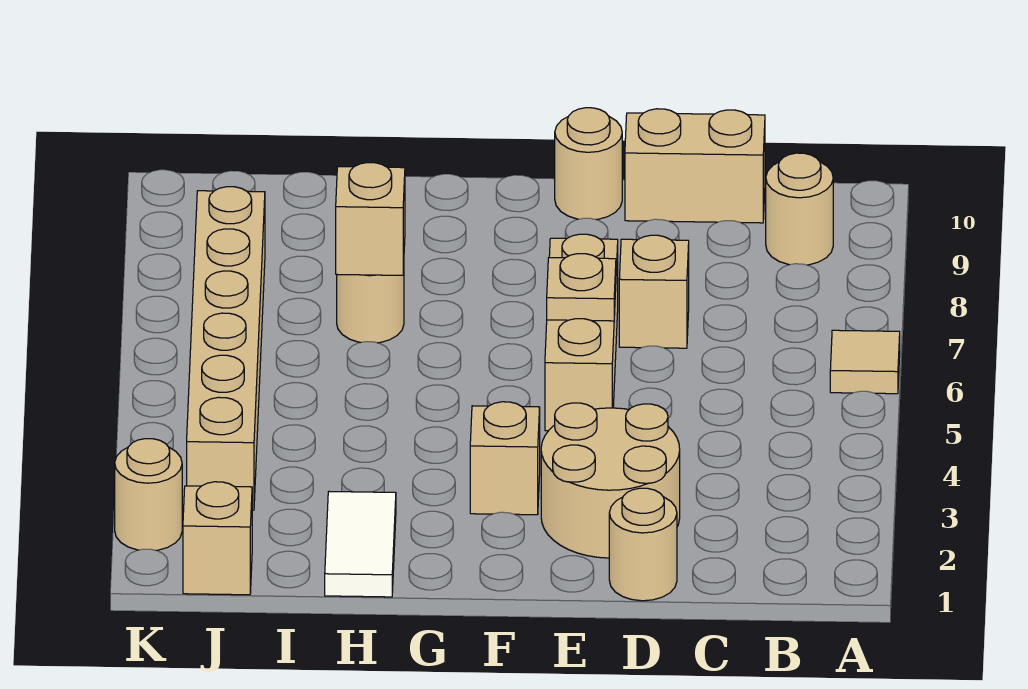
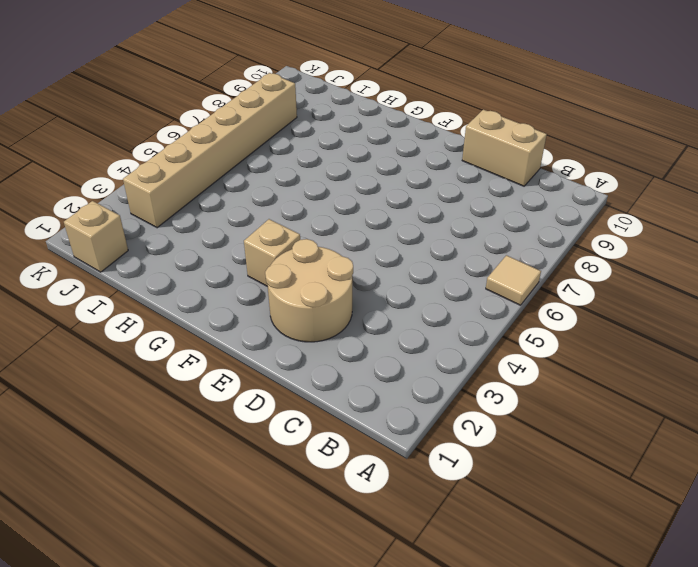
none -> tan round brick B9 level 1
none -> tan round brick D1 level 1
none -> tan brick D7 level 1

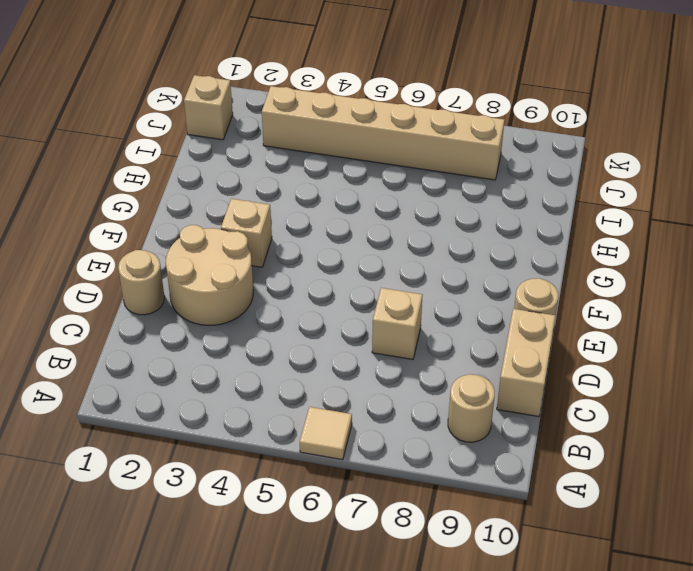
none -> tan brick E5:E7 level 1
none -> white tile H1:H2 level 1
none -> tan round brick H7 level 1

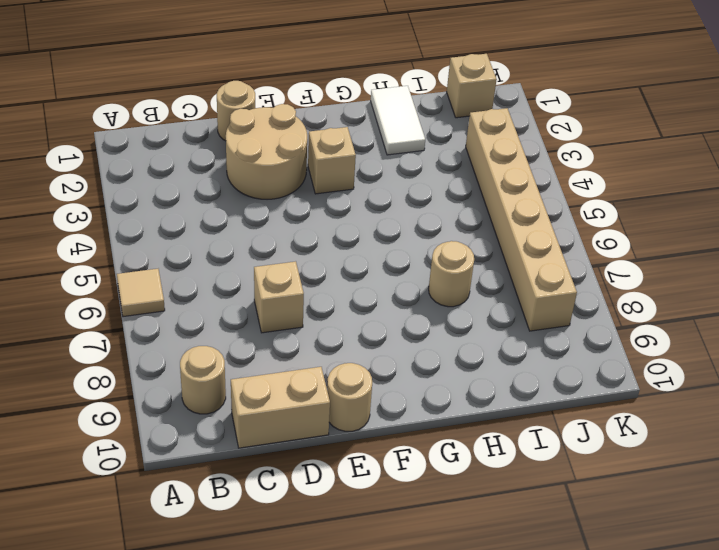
none -> tan brick E5:E7 level 1
none -> tan round brick K2 level 1
none -> tan plate E6 level 2

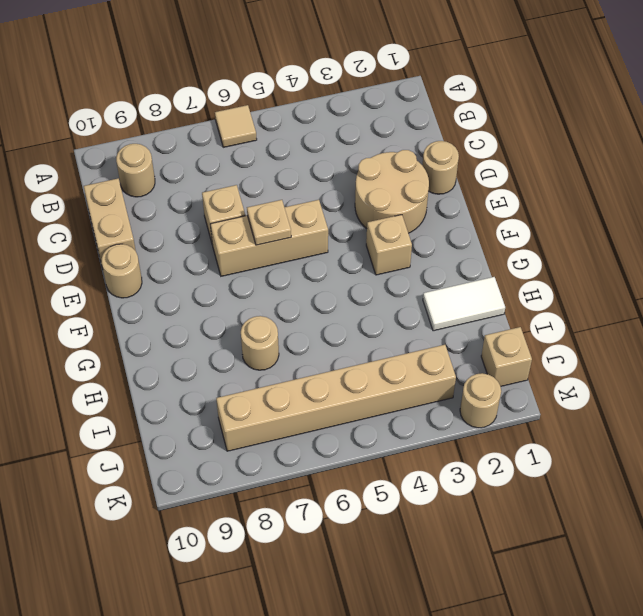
none -> tan brick H7 level 2

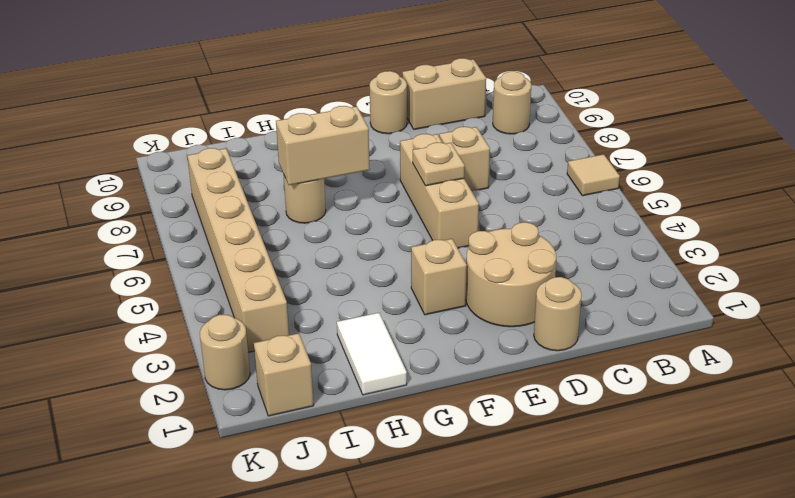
tan brick G7:H7 level 2 -> tan brick H7 level 2

